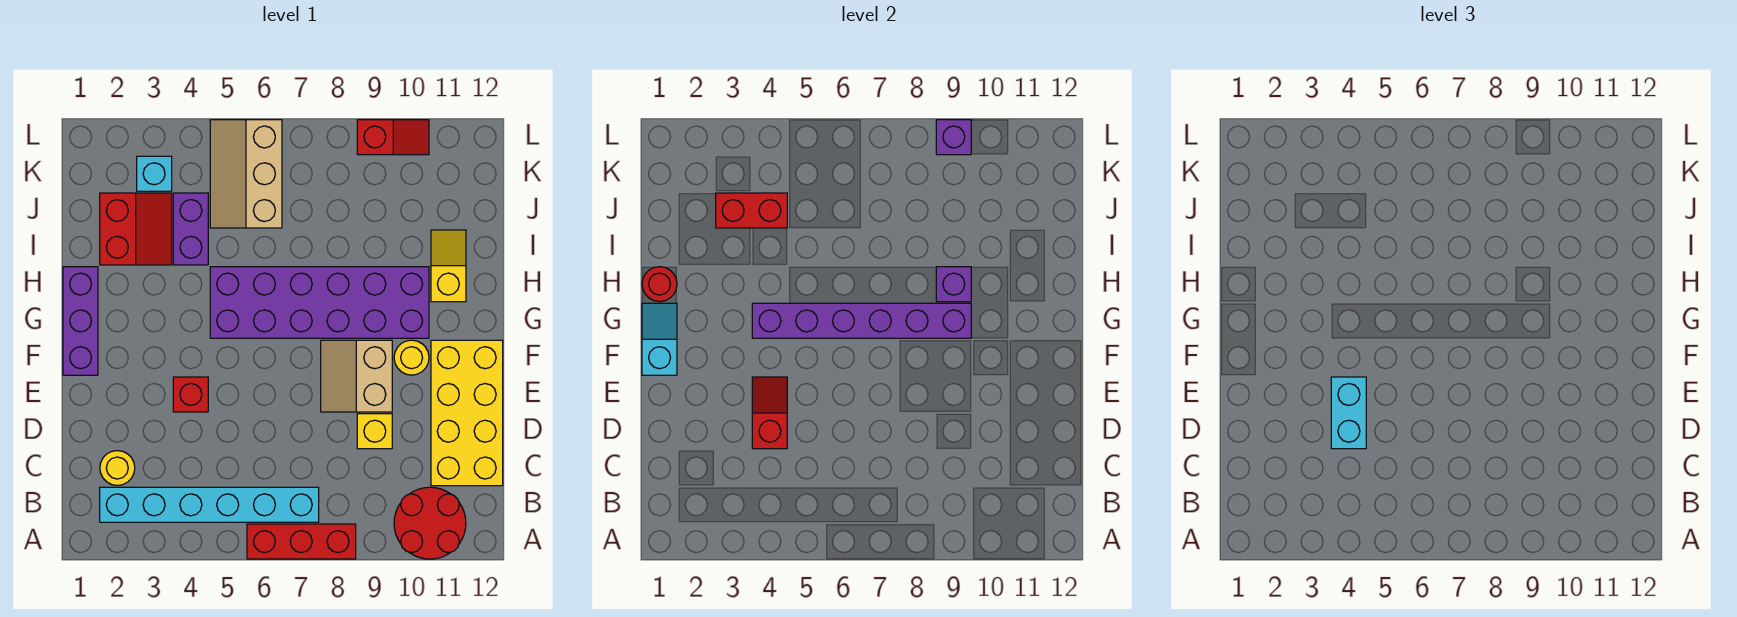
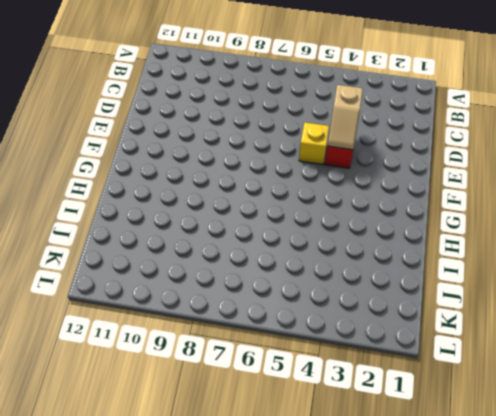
tan slope D4:E4 level 2 top D -> red slope D4:E4 level 2 top D
yellow brick E5 level 1 -> yellow brick D9 level 1
none -> red brick A6:A8 level 1
none -> red round brick A10:B11 level 1
none -> cyan brick B2:B7 level 1

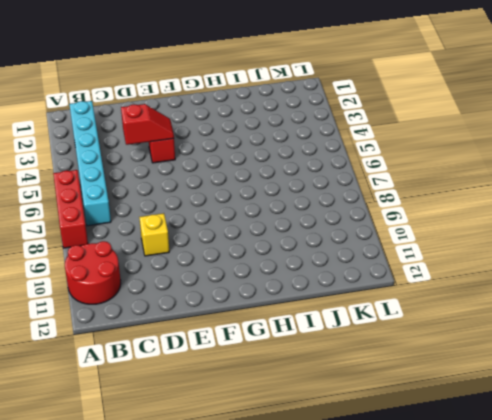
none -> yellow round brick C2 level 1
none -> yellow brick C11:F12 level 1
none -> tan slope E8:F9 level 1 top 9

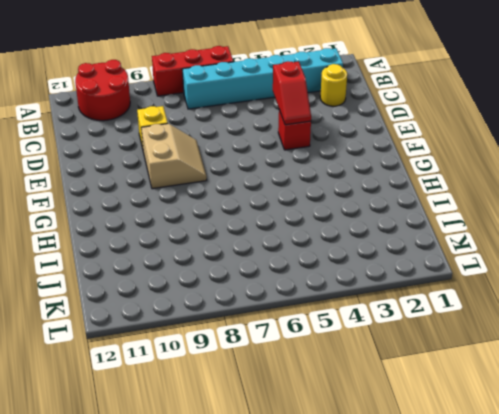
none -> yellow brick C11:F12 level 1
none -> purple brick F1:H1 level 1
none -> yellow round brick F10 level 1

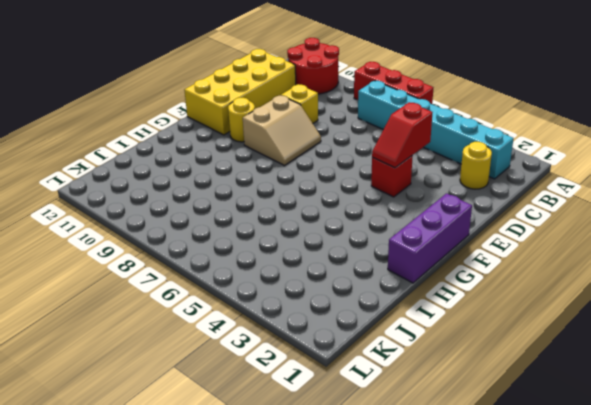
none -> purple brick G5:H10 level 1
none -> yellow slope H11:I11 level 1 top H
none -> red slope I2:J3 level 1 top 2

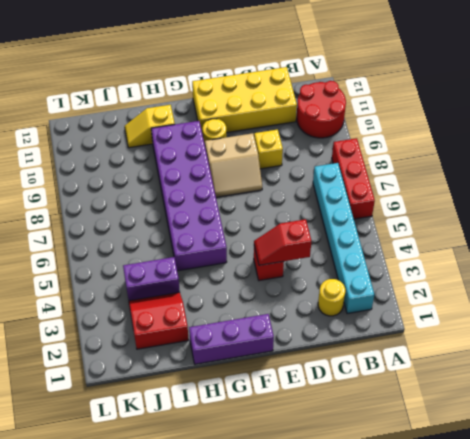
none -> tan slope J5:L6 level 1 top 6
none -> cyan brick K3 level 1
none -> red slope L9:L10 level 1 top 9

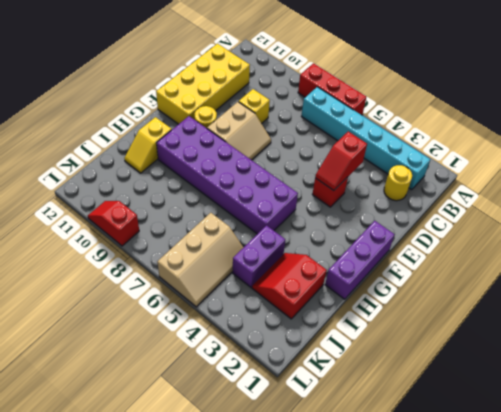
none -> red round brick A10:B11 level 1
none -> cyan brick K3 level 1
none -> cyan slope F1:G1 level 2 top F

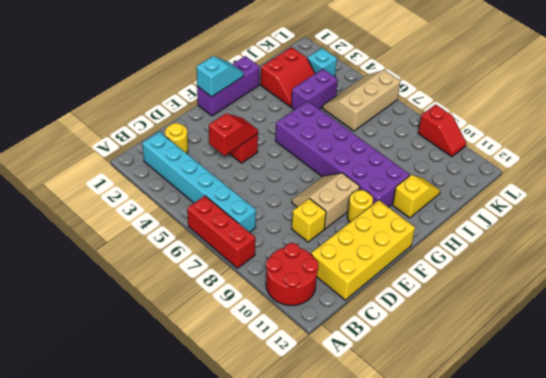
none -> purple brick G4:G9 level 2
none -> red round brick H1 level 2
none -> purple brick H9 level 2

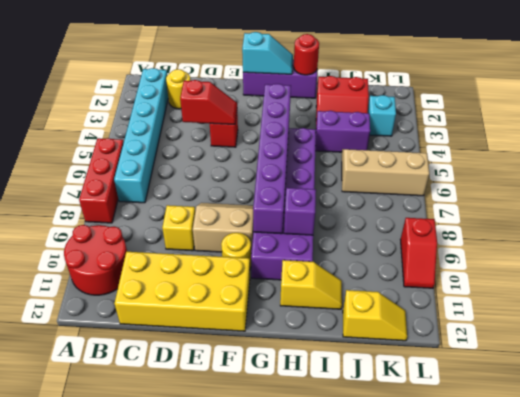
yellow slope J12:K12 level 1 top J -> none
none -> red brick J3:J4 level 2
none -> purple brick L9 level 2
none -> cyan brick D4:E4 level 3

